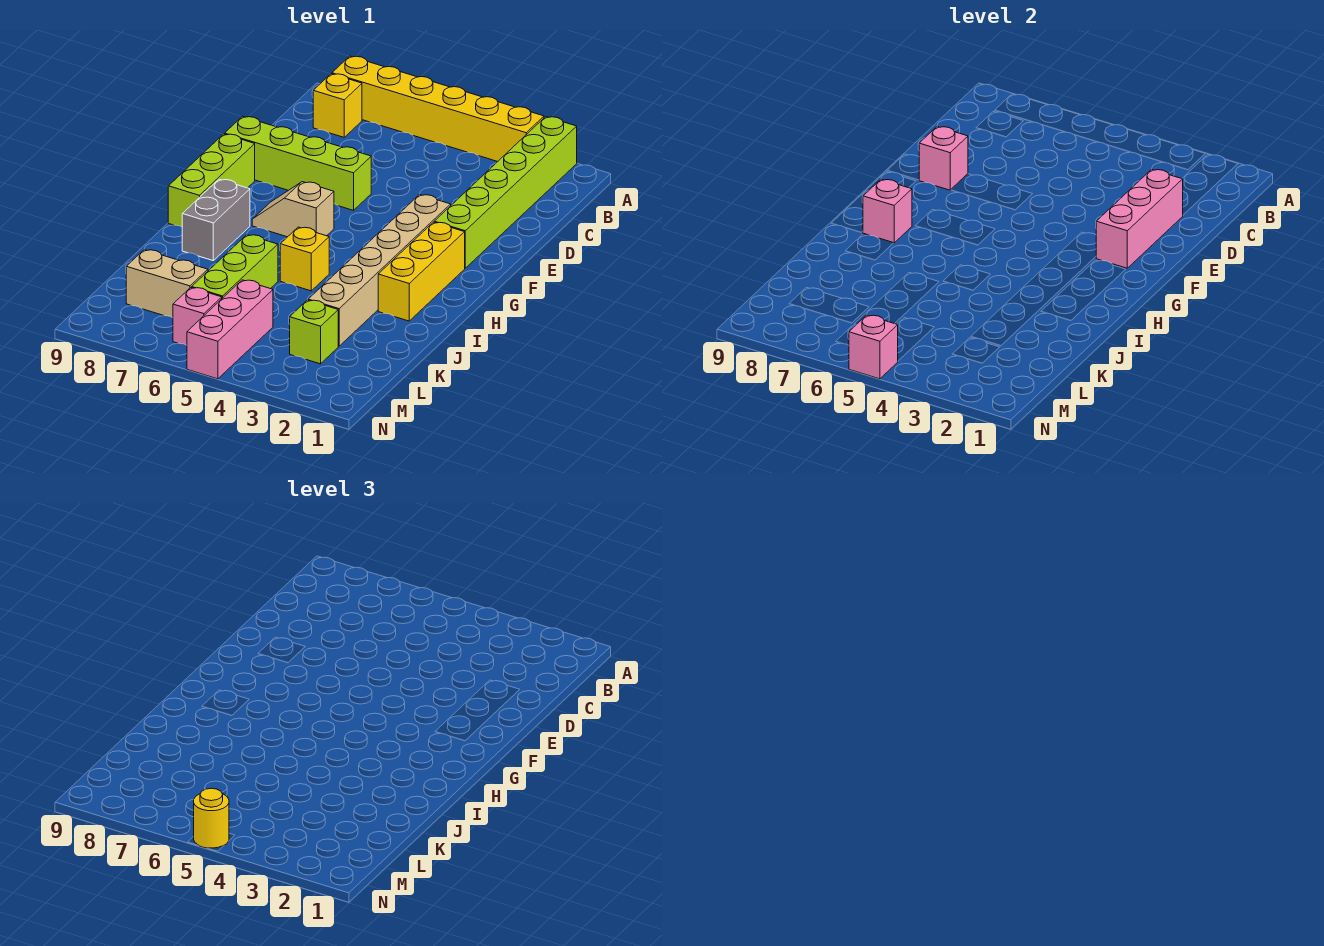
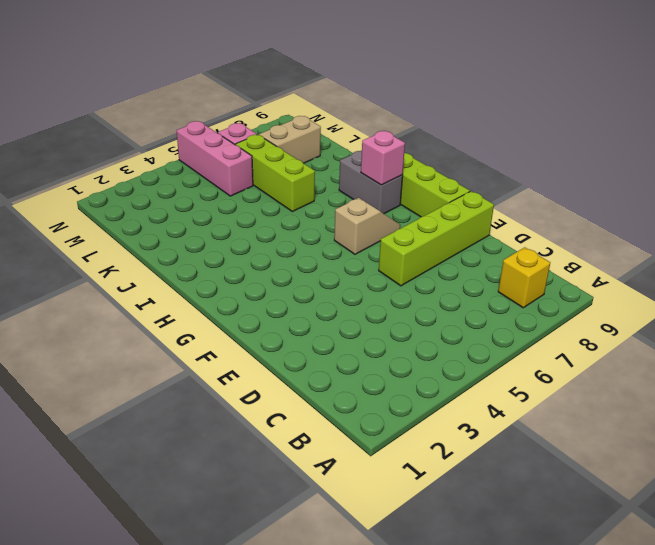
none -> lime brick A2:F2 level 1
none -> yellow brick A3:A8 level 1
none -> tan brick F3:K3 level 1

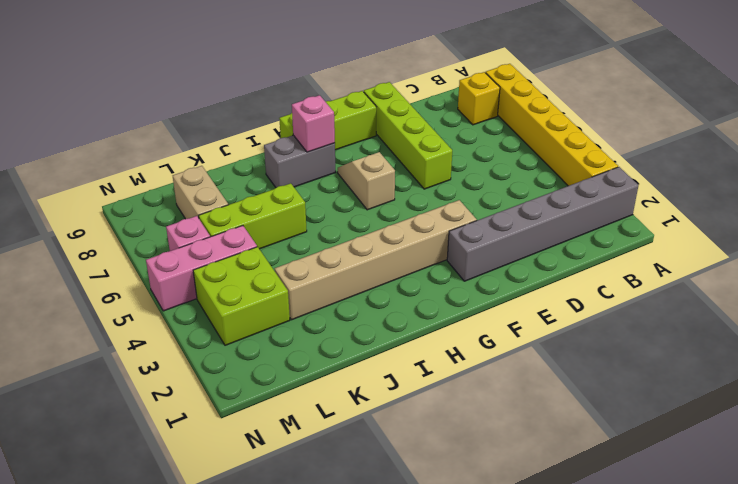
grey brick A2:F2 level 1 -> lime brick A2:F2 level 1
lime brick L3:M4 level 1 -> lime brick L3 level 1
none -> yellow brick G2:I2 level 1
none -> yellow brick I5 level 1
none -> pink brick D2:F2 level 2

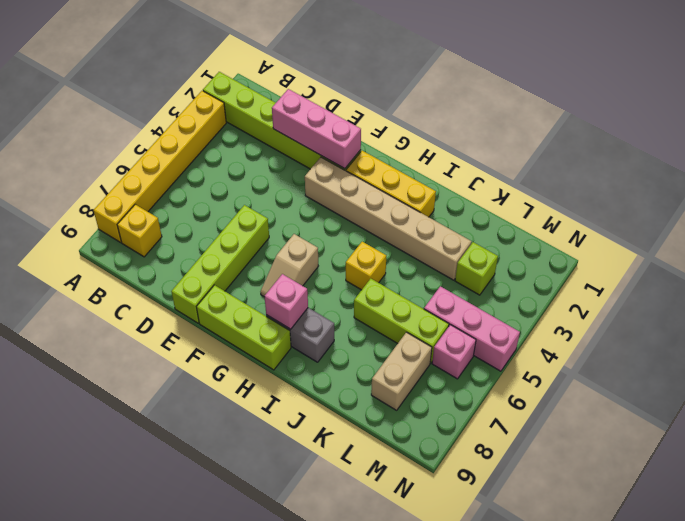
none -> pink brick E8 level 2
none -> pink brick N5 level 2
none -> yellow round brick N5 level 3

